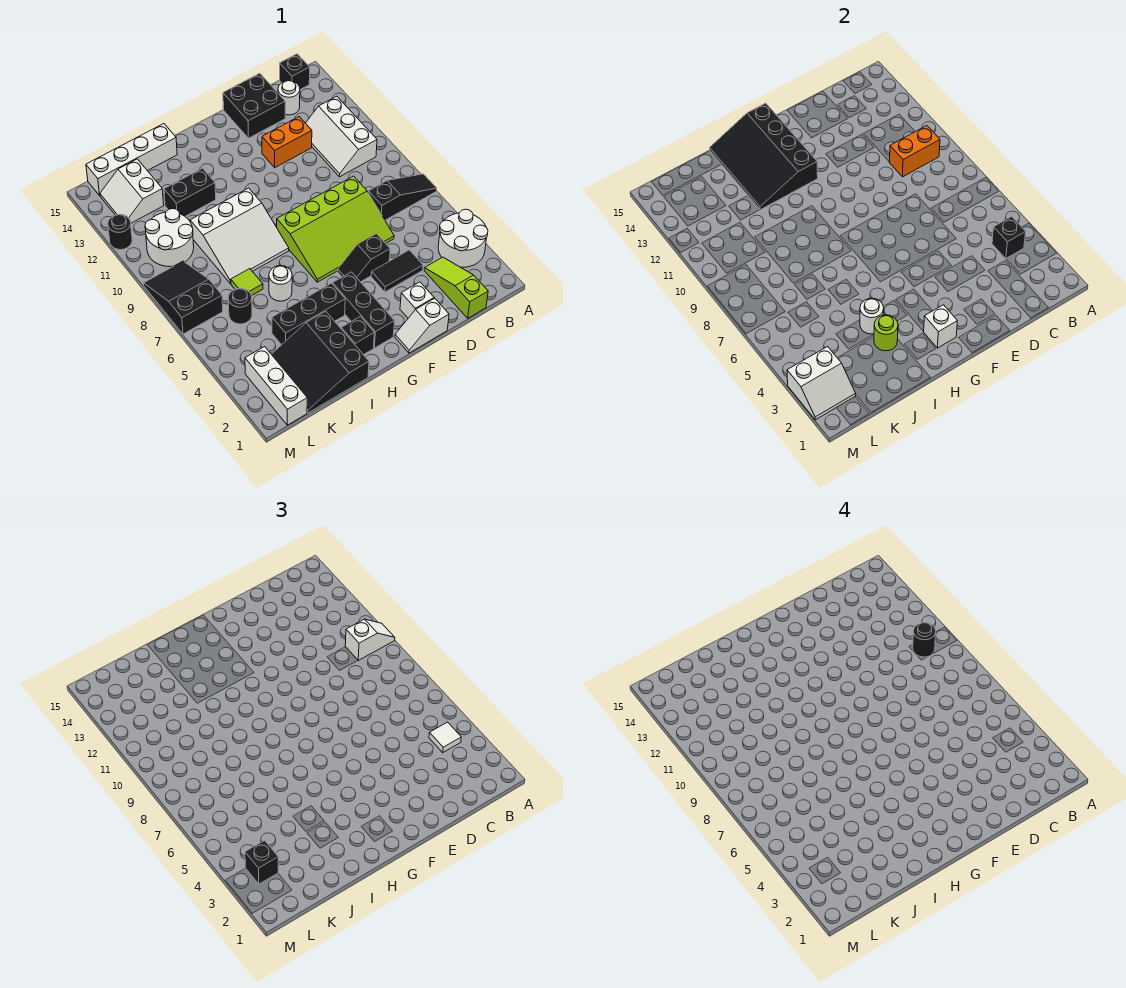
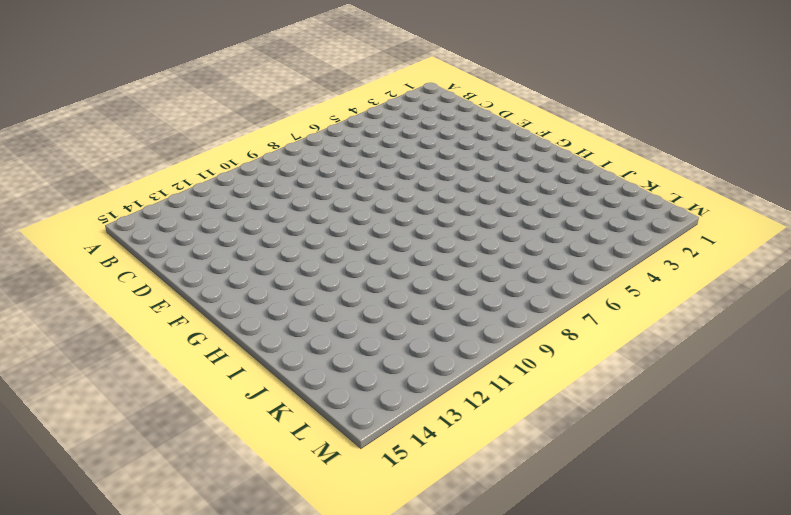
none -> white round brick A3:B4 level 1
none -> black slope A7:C7 level 1 top C
none -> white slope B10:C12 level 1 top B
none -> black brick B15 level 1

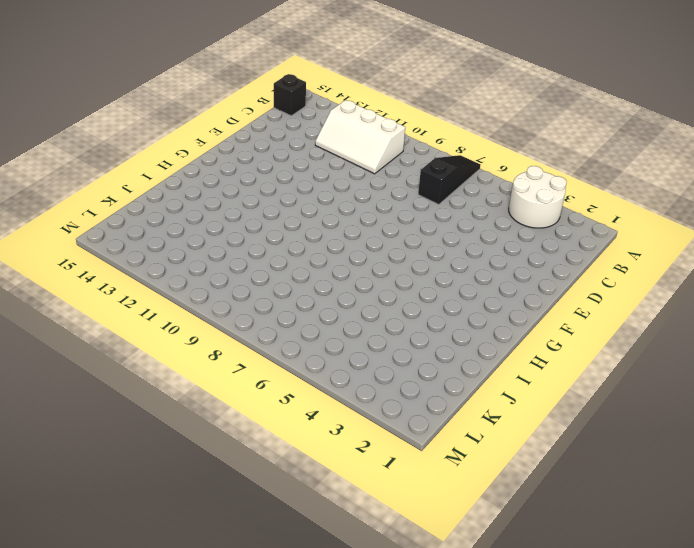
none -> lime slope C1:C3 level 1 top 1
none -> white round brick C14 level 1
none -> black tile D4:E4 level 1
none -> lime slope D6:G8 level 1 top 8

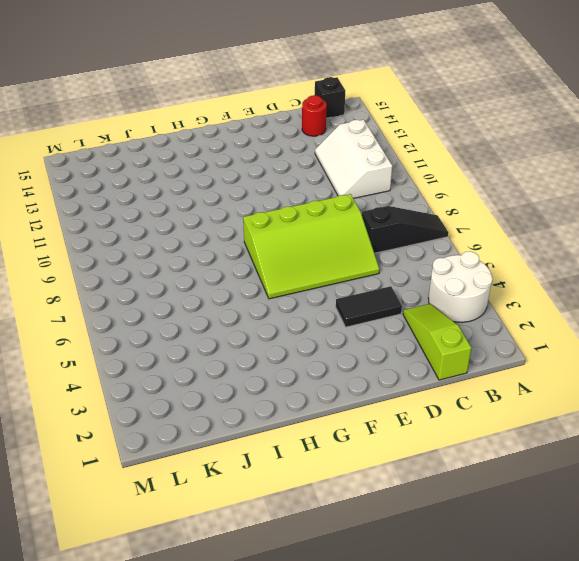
red round brick C14 level 1 -> white round brick C14 level 1
none -> orange brick D12:E12 level 1
none -> black brick D14:E15 level 1
none -> white slope E1:F1 level 1 top E
none -> white brick E2 level 1

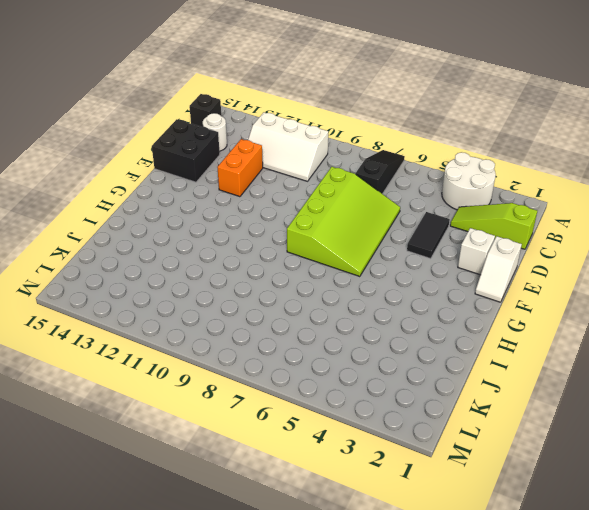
none -> black slope E5:F5 level 1 top E
none -> black brick G2:G4 level 1
none -> black brick H2 level 1
none -> black brick H4:J4 level 1

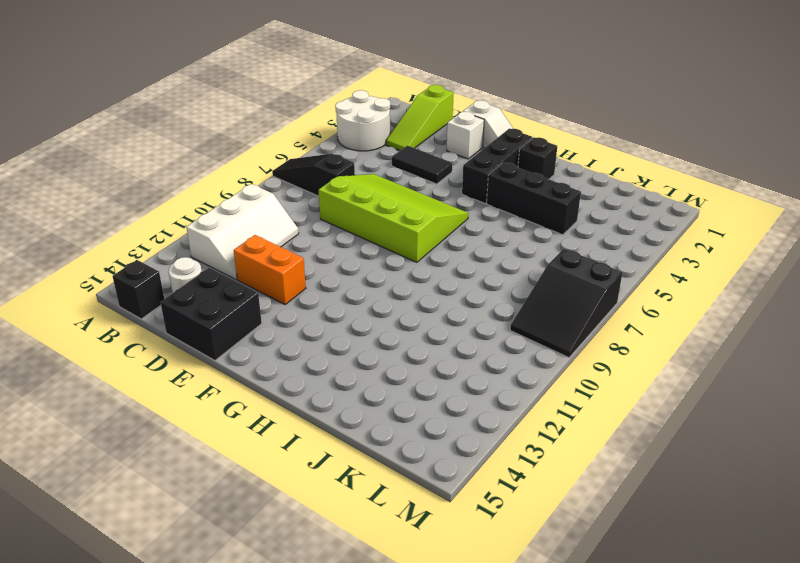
none -> black slope E5:F5 level 1 top E
none -> white slope H8:J10 level 1 top 10
none -> black slope I1:K3 level 1 top I
none -> white round brick I6 level 1

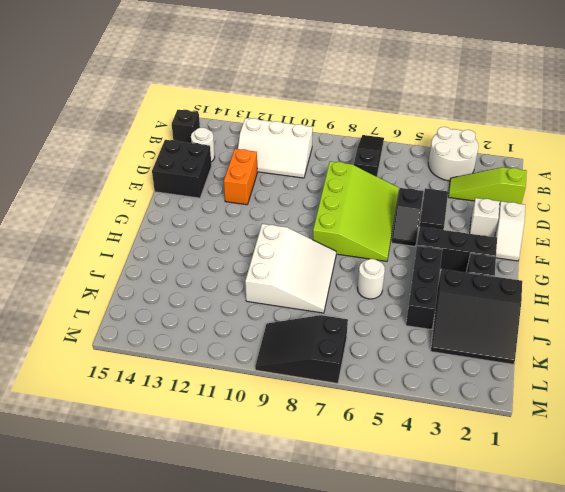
none -> black brick I12:J12 level 1
none -> white brick I15:L15 level 1
none -> lime tile J7 level 1
none -> black round brick K6 level 1

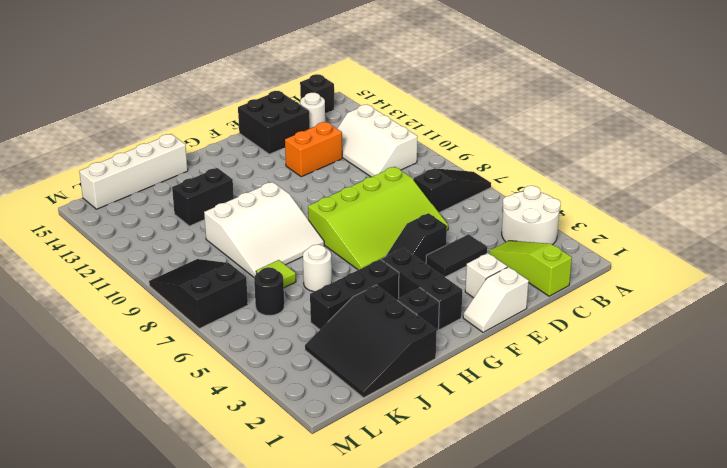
none -> white round brick K10:L11 level 1
none -> white slope K13:L14 level 1 top K
none -> white brick L1:L3 level 1
none -> black round brick M12 level 1

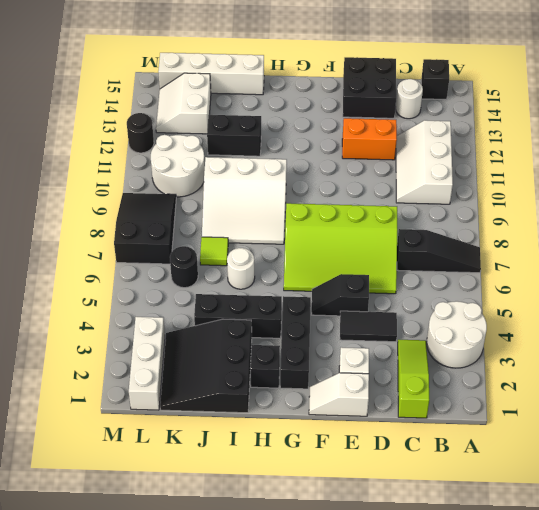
none -> black brick B4 level 2
none -> orange brick B10:C10 level 2
none -> white brick G2 level 2
none -> black slope G12:I15 level 2 top G

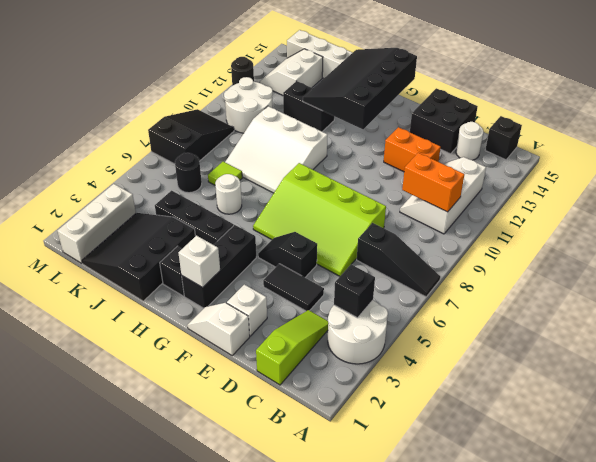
none -> lime round brick I3 level 2
none -> white round brick I4 level 2
none -> white slope L2:M3 level 2 top 3
none -> white slope A10:B10 level 3 top B

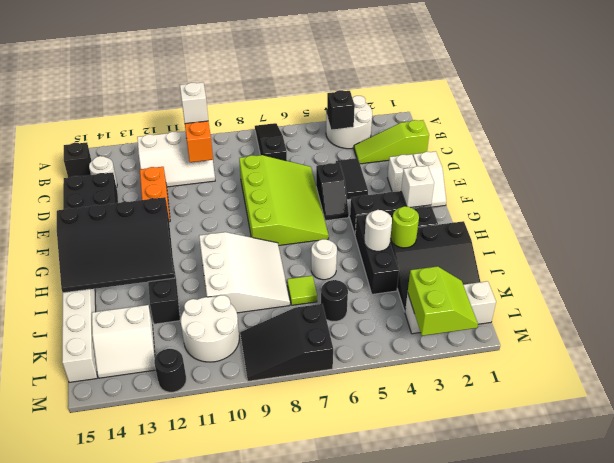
lime slope L2:M3 level 2 top 3 -> white slope L2:M3 level 2 top 3
none -> white tile B4 level 3
none -> black brick L3 level 3
none -> black round brick B10 level 4

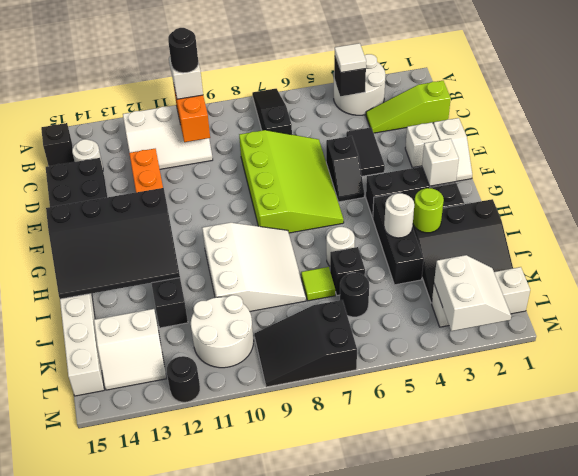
black brick J6 level 1 -> black brick L3 level 3

